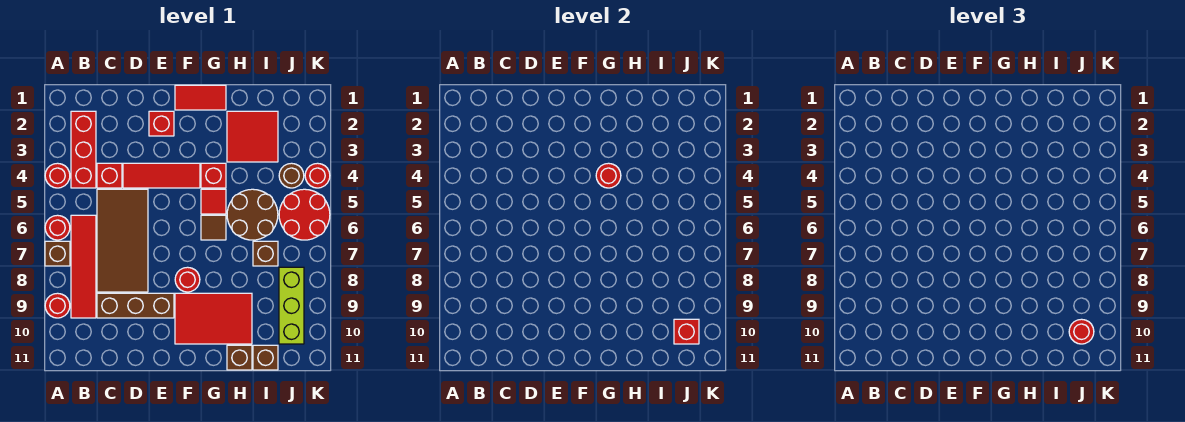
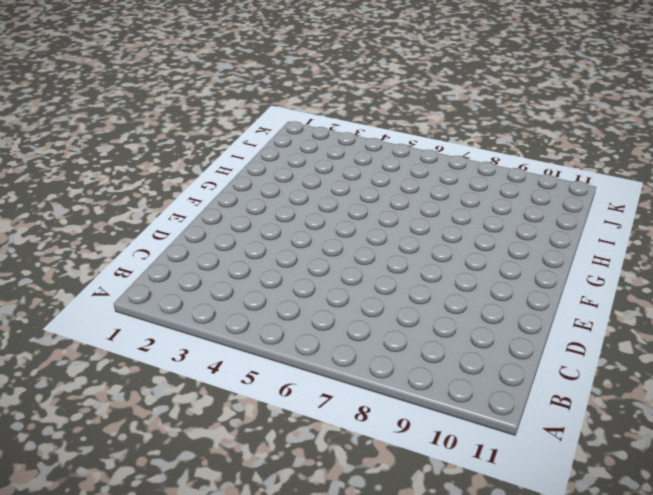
none -> red round brick A4 level 1
none -> red round brick A6 level 1
none -> brown brick A7 level 1

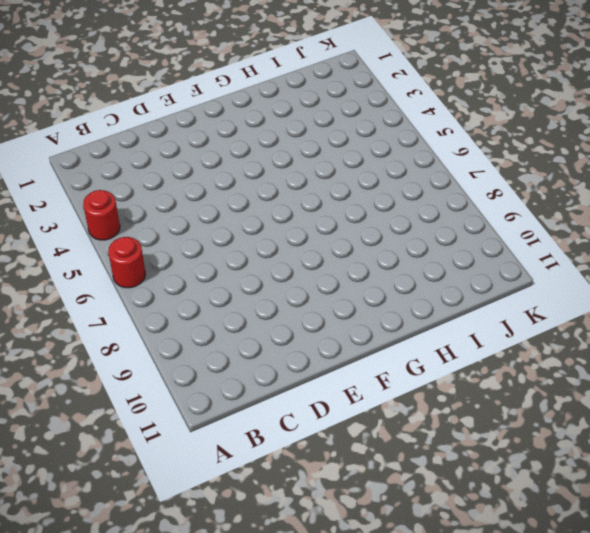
none -> brown brick A7 level 1
none -> red round brick A9 level 1
none -> red brick B2:B4 level 1

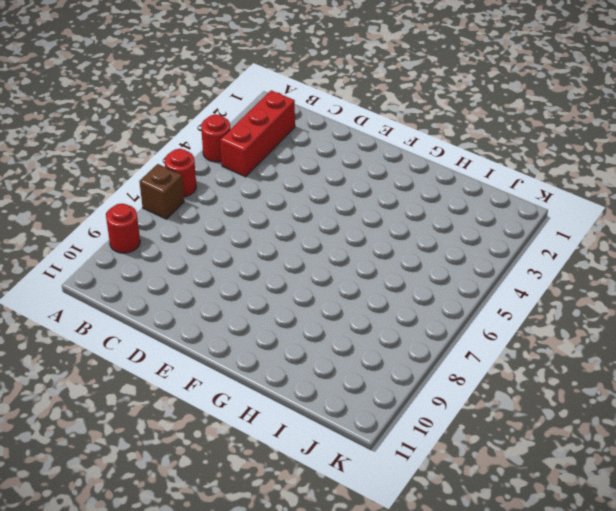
none -> red tile B6:B9 level 1
none -> red brick C4 level 1
none -> brown tile C5:D8 level 1

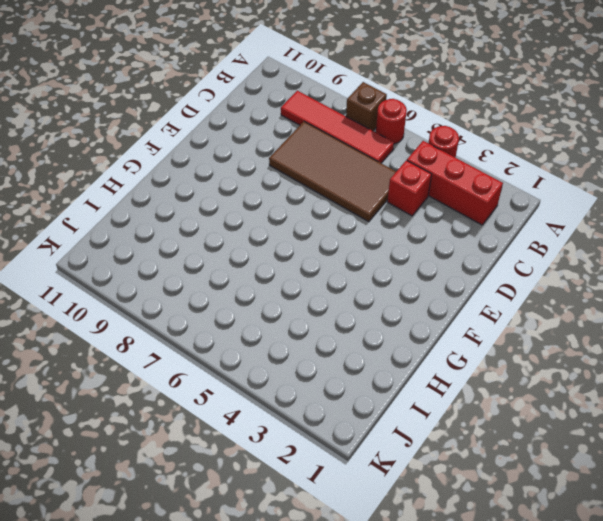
none -> red round brick A9 level 1
none -> brown brick C9:E9 level 1
none -> red tile D4:F4 level 1

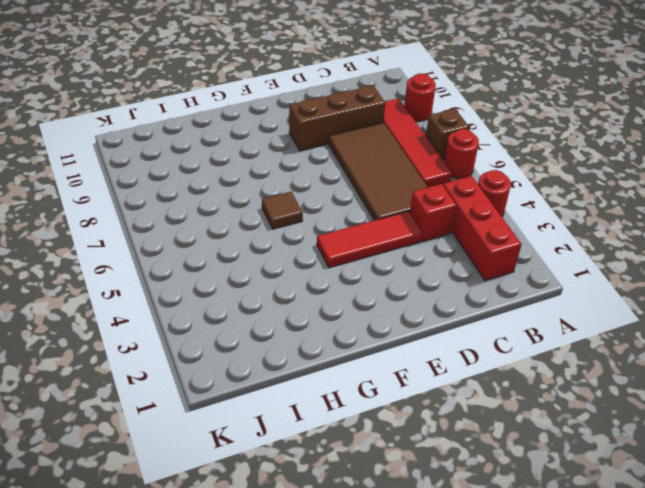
none -> red brick E2 level 1
none -> red tile F1:G1 level 1
none -> red round brick F8 level 1

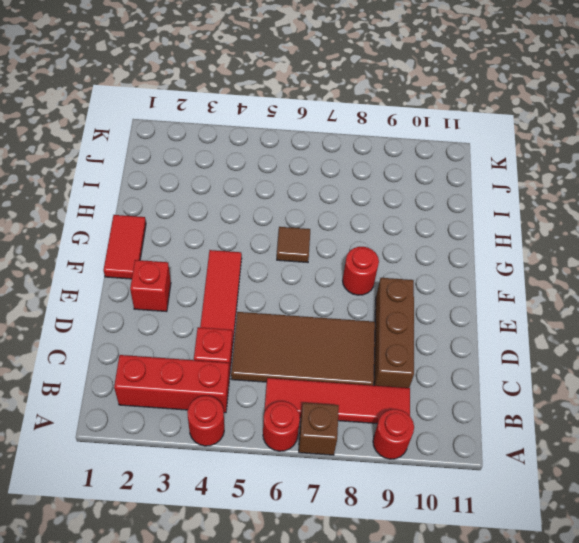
none -> red tile F9:H10 level 1
none -> red brick G4 level 1
none -> red tile G5 level 1

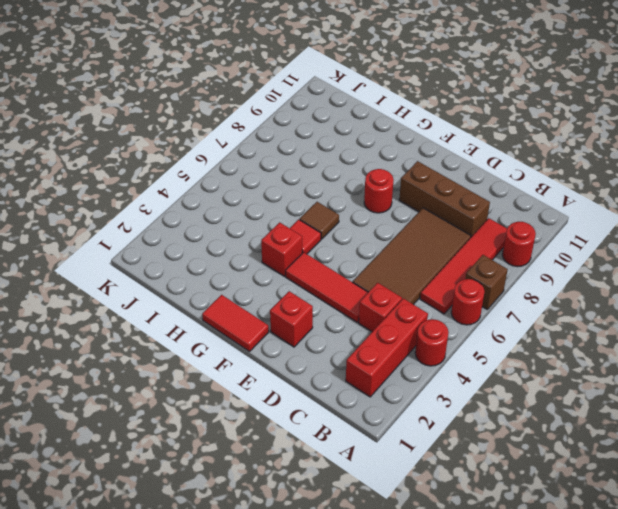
none -> red tile F9:H10 level 1
none -> red tile H2:I3 level 1
none -> brown round brick H5:I6 level 1

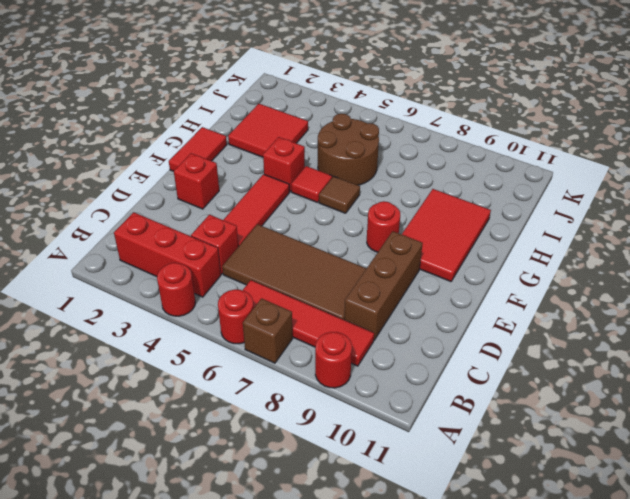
none -> brown brick H11 level 1
none -> brown brick I7 level 1
none -> brown brick I11 level 1

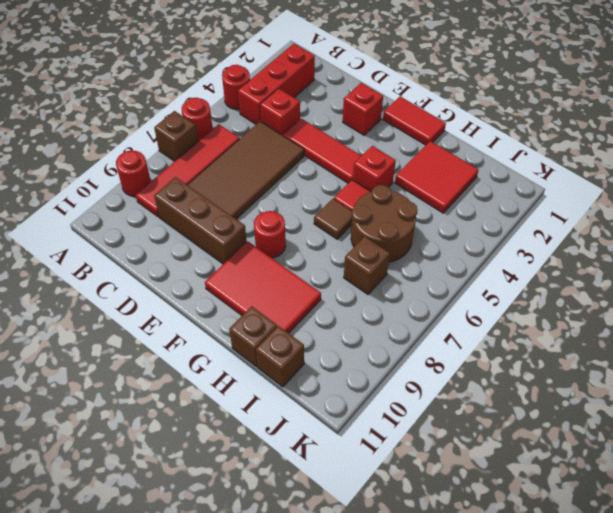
none -> brown round brick J4 level 1
none -> red round brick J5:K6 level 1
none -> lime brick J8:J10 level 1

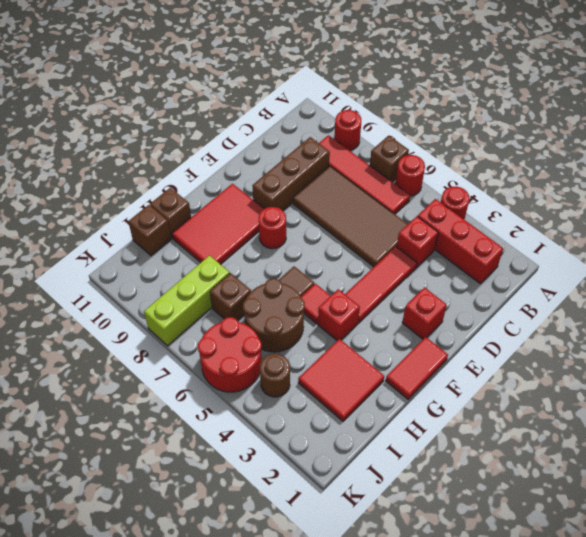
lime brick I8:K8 level 1 -> lime brick J8:J10 level 1
none -> red round brick K4 level 1
none -> red round brick G4 level 2
none -> red brick J10 level 2

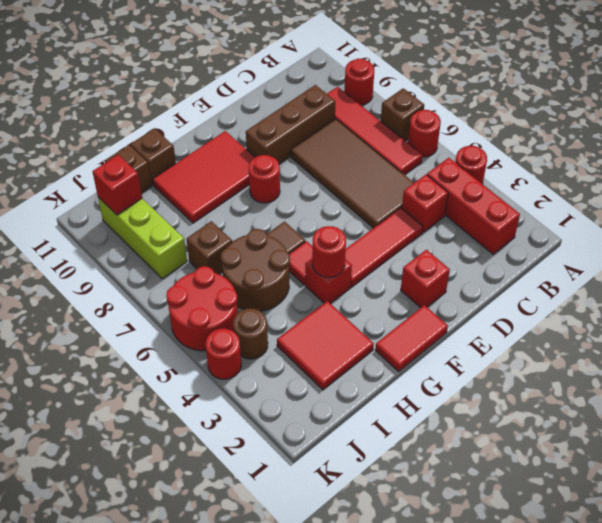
none -> red round brick J10 level 3

